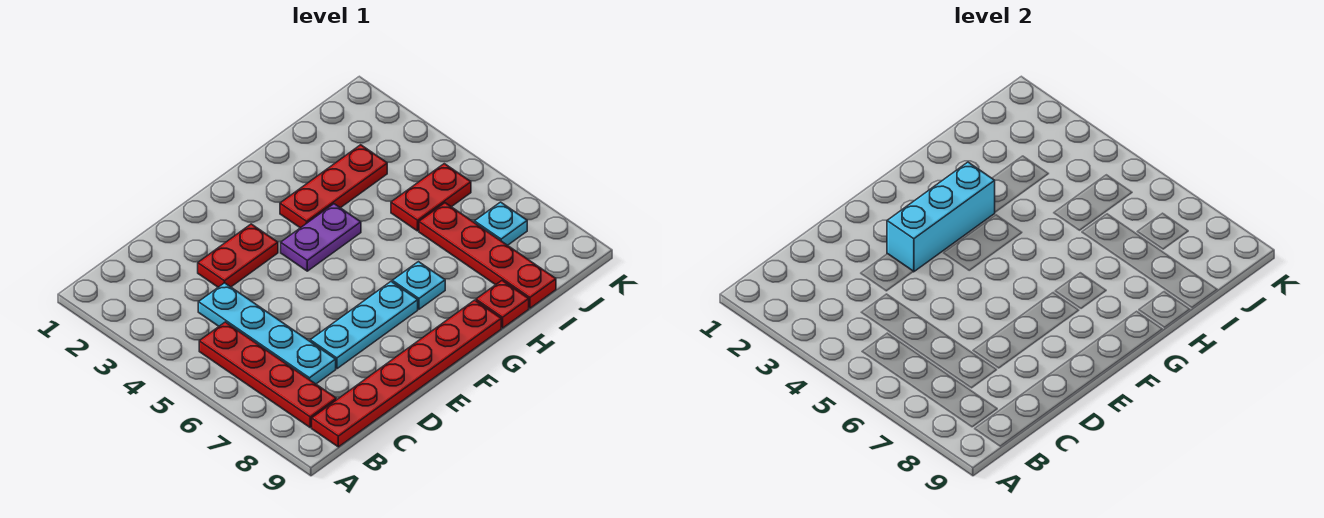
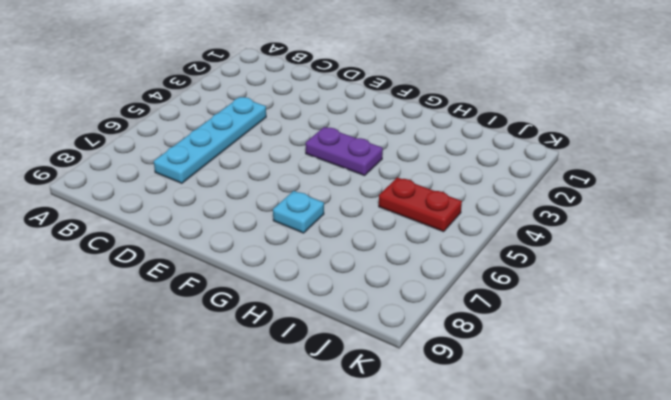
none -> red plate B5:B8 level 1
none -> red plate B9:G9 level 1
none -> red plate D3:E3 level 1

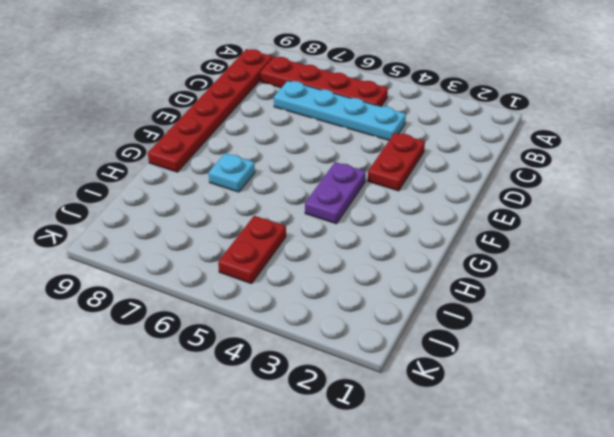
none -> cyan plate D7:F7 level 1
none -> red plate G3:I3 level 1
none -> red plate H9 level 1

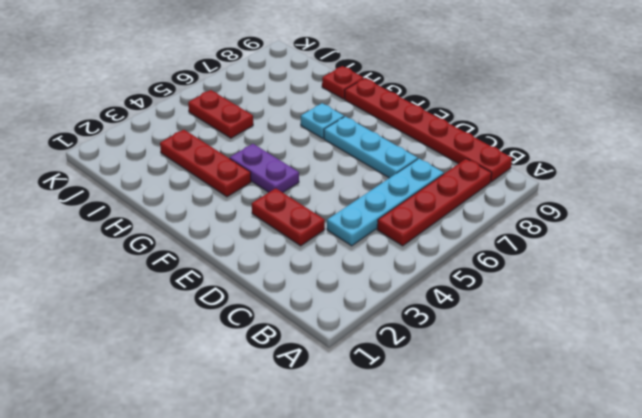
none -> red plate I6:I9 level 1
none -> cyan plate J7 level 1
none -> cyan brick E3:G3 level 2

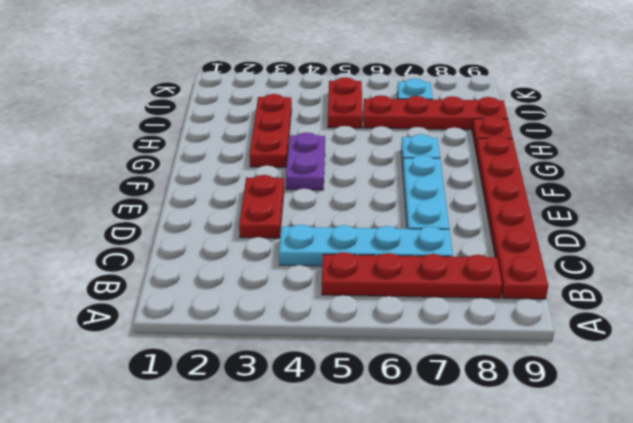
none -> cyan brick E3:G3 level 2

